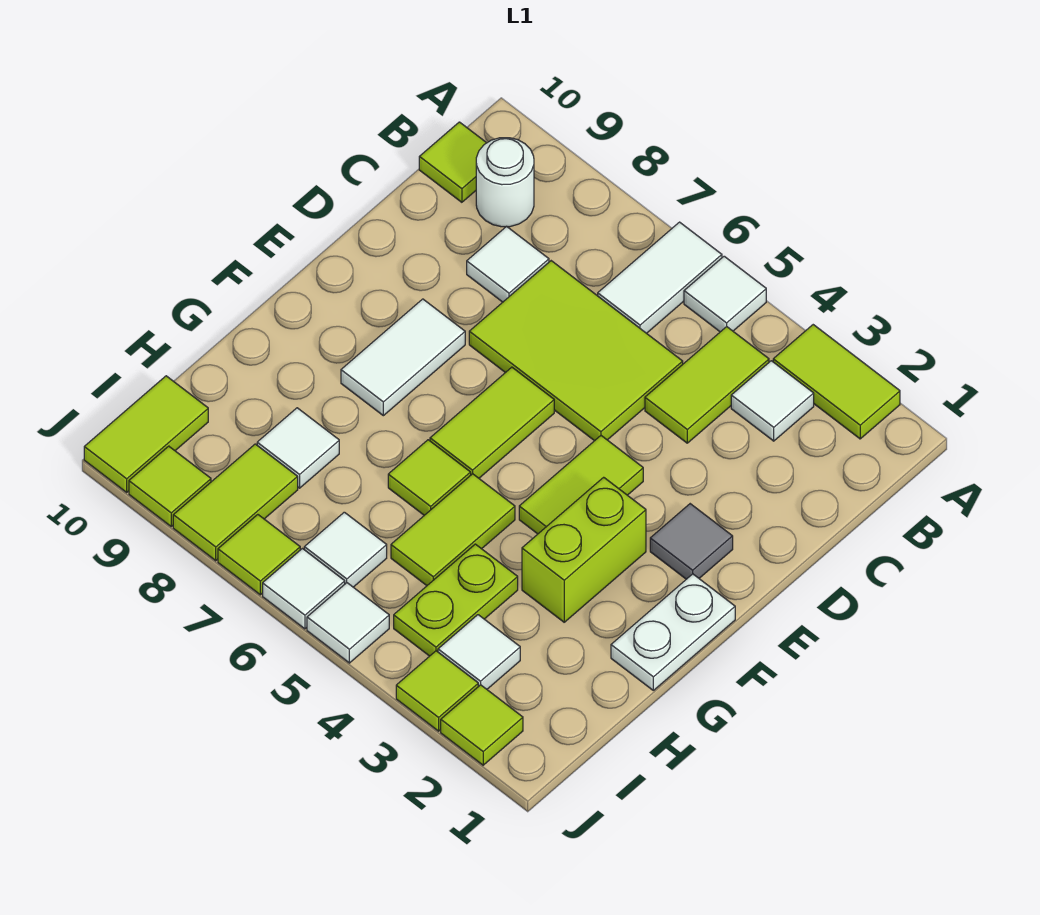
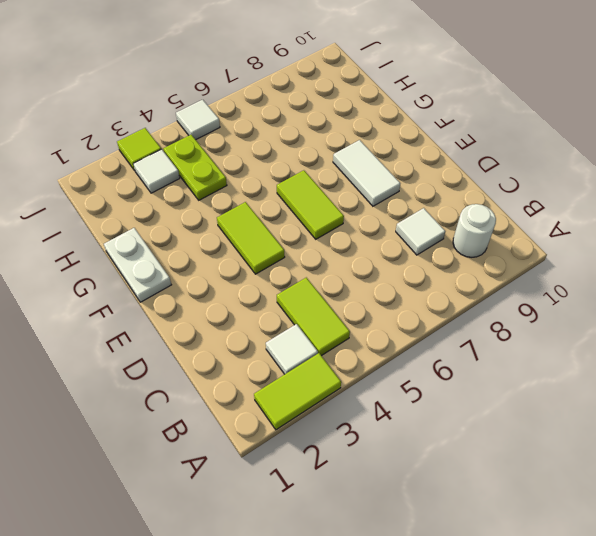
none -> white tile A5 level 1
none -> white tile A6:B6 level 1
none -> lime tile B10 level 1

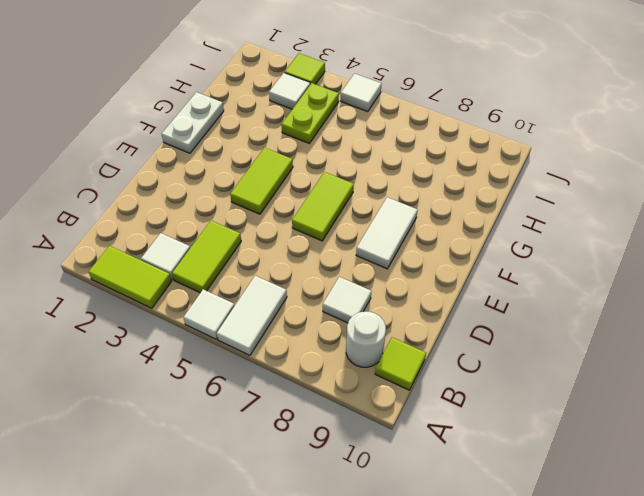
none -> lime tile C5:D7 level 1
none -> grey tile E2 level 1
none -> lime brick F3:G3 level 1

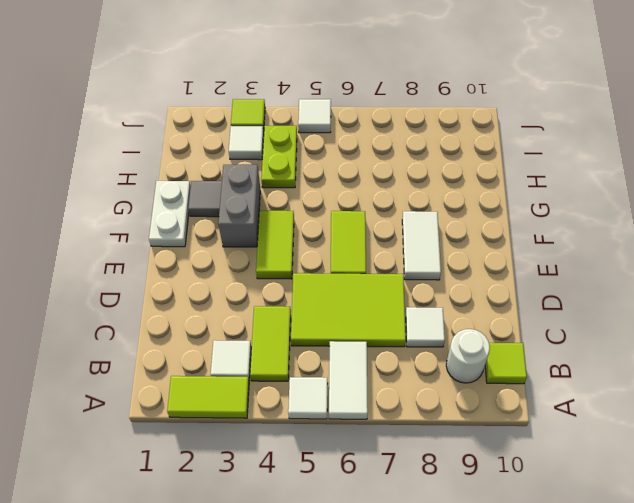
grey brick F3:G3 level 1 -> lime brick F3:G3 level 1
grey tile G2 level 1 -> grey tile E2 level 1
none -> lime tile G5:H5 level 1
none -> lime tile G6 level 1
none -> white tile H8 level 1

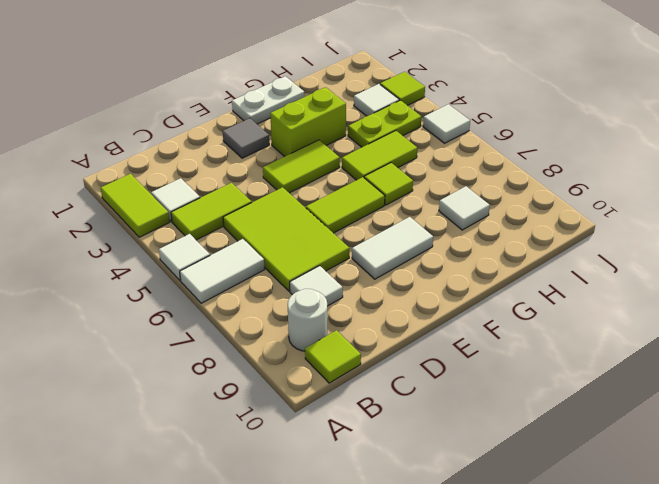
none -> white tile I6 level 1
none -> lime tile I8:J8 level 1
none -> lime tile I10:J10 level 1

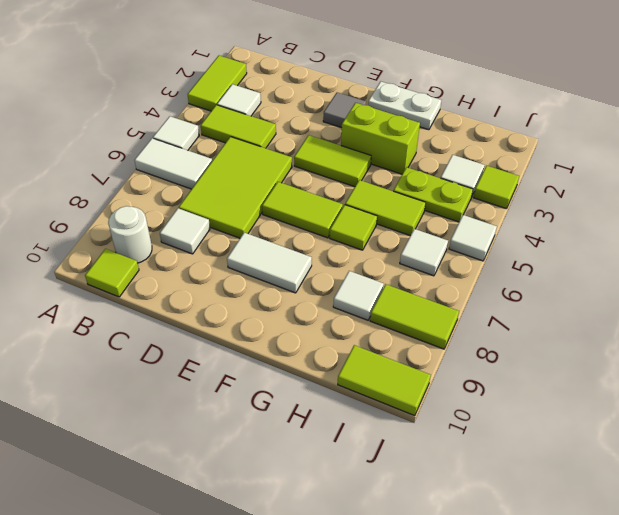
none -> lime tile J2 level 1
none -> white tile J6 level 1
none -> lime tile J7 level 1

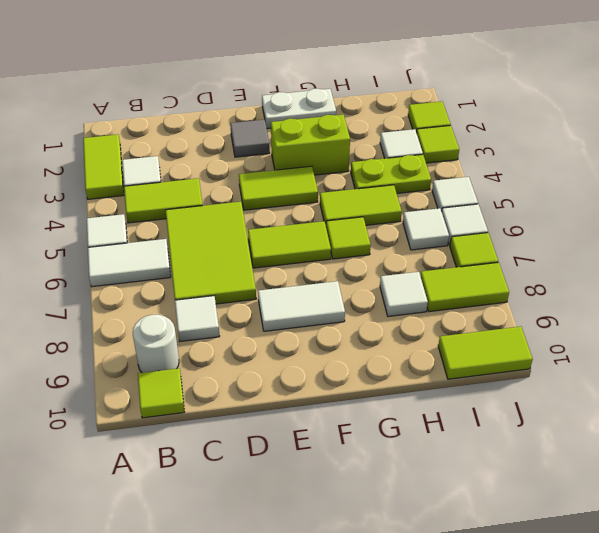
none -> lime tile J9 level 1

